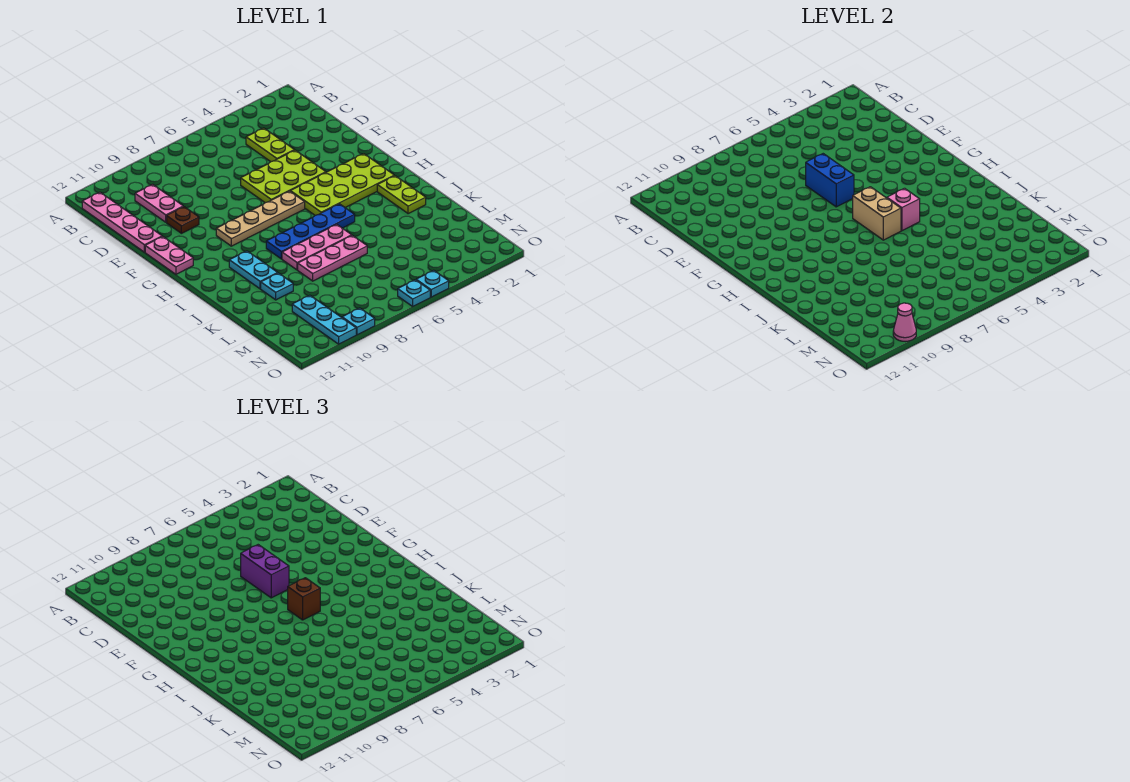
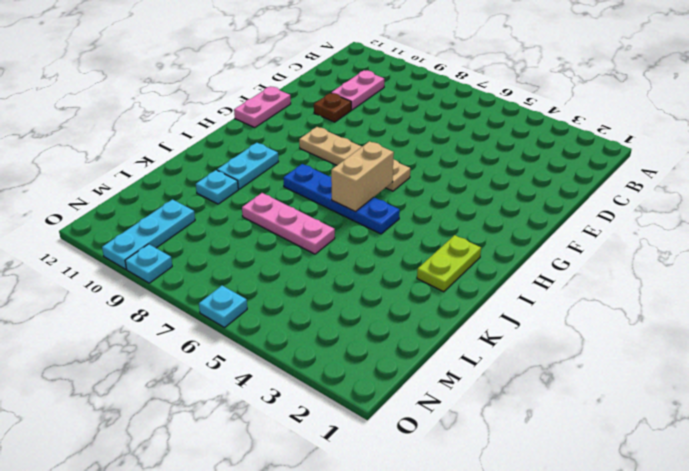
none -> pink plate B12:E12 level 1
none -> lime plate C4:D4 level 1
none -> lime plate E4:F6 level 1

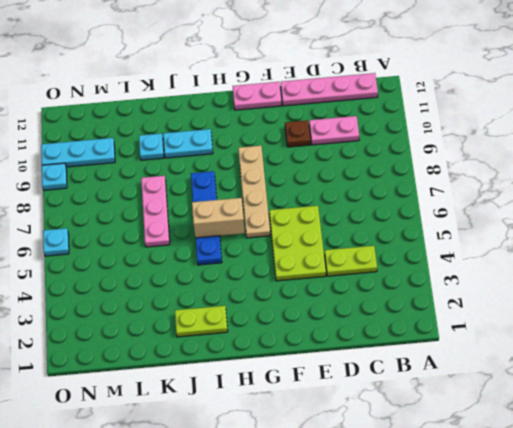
none -> lime plate G2:H5 level 1
none -> pink plate J6:J8 level 1
none -> cyan plate O5 level 1

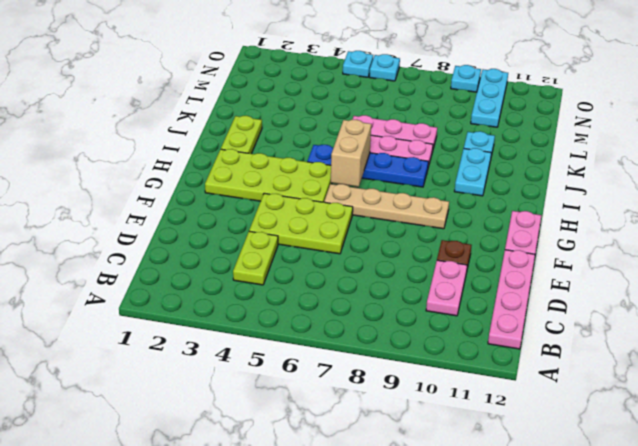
none -> blue brick E6:F6 level 2
none -> pink brick I5 level 2
none -> pink cone O10 level 2

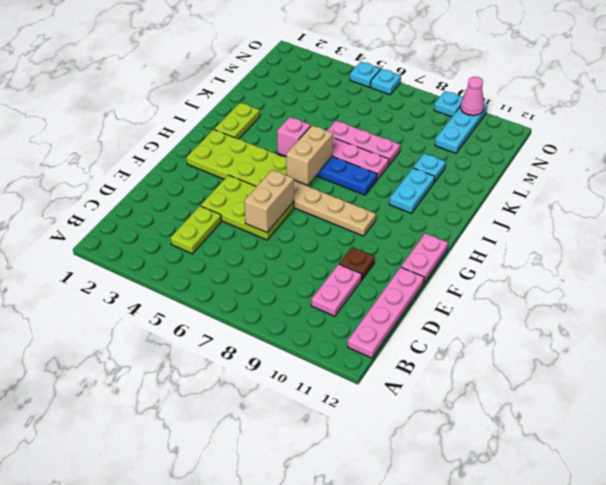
tan brick E6:F6 level 2 -> blue brick E6:F6 level 2
none -> purple brick E6:F6 level 3
none -> brown brick H6 level 3

